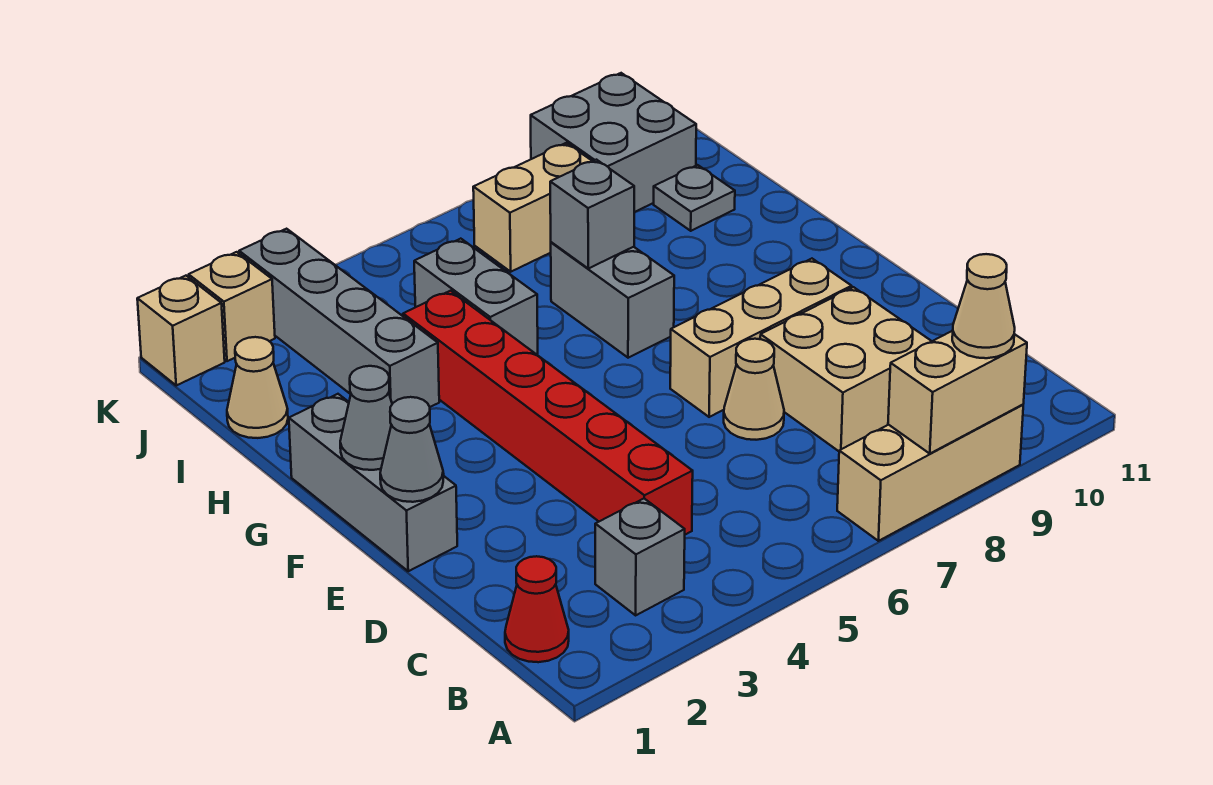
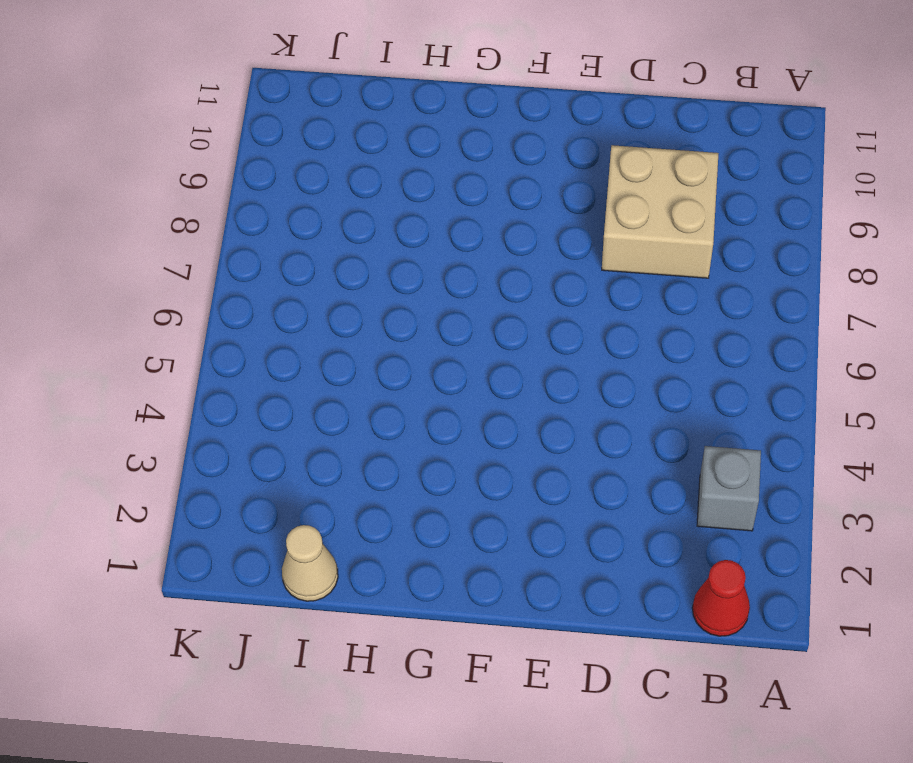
none -> tan brick A7:A9 level 1
none -> red brick C4:H4 level 1
none -> tan cone D7 level 1

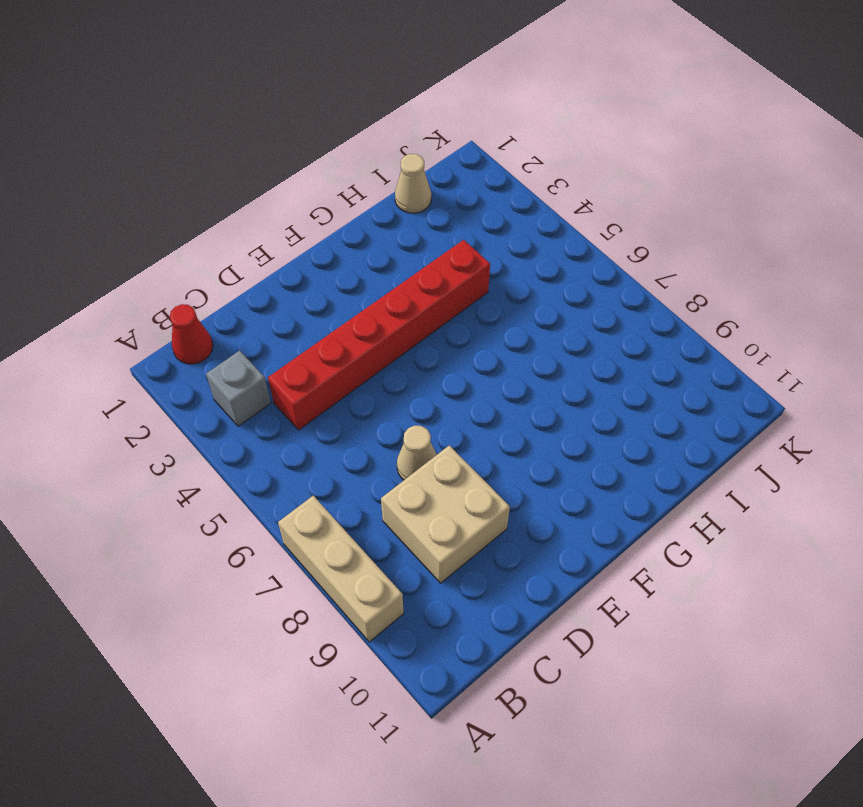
none -> grey brick E1:G1 level 1
none -> tan brick E7:E9 level 1
none -> grey brick G7:H7 level 1

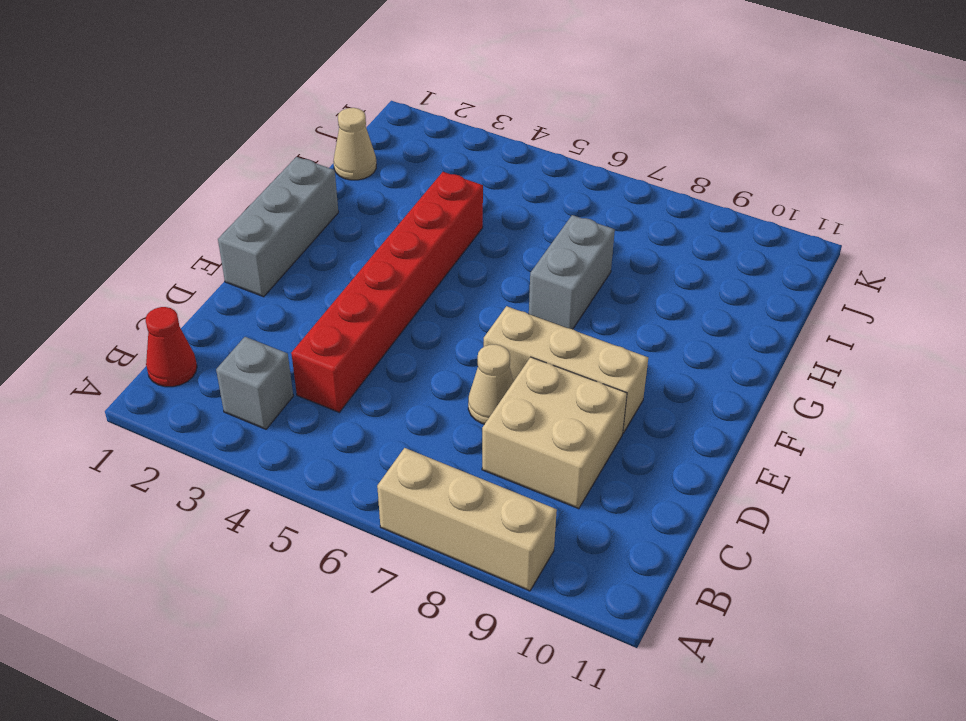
none -> grey brick H3:K3 level 1
none -> grey brick H5:I5 level 1
none -> grey plate I10 level 1

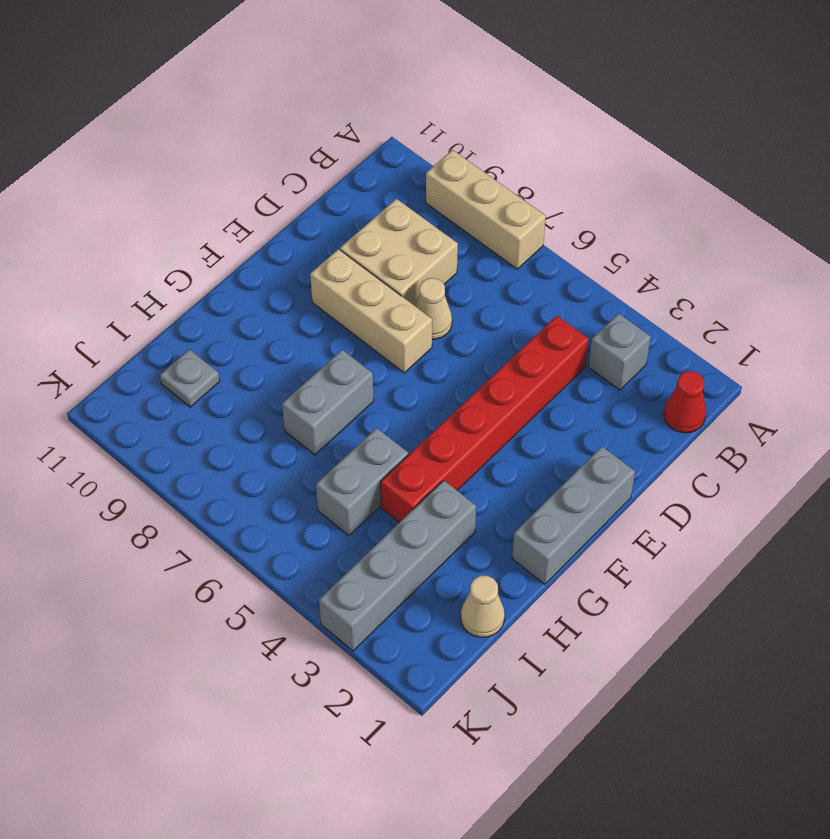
none -> tan brick J7:J8 level 1
none -> grey brick J9:K10 level 1
none -> tan brick K1 level 1

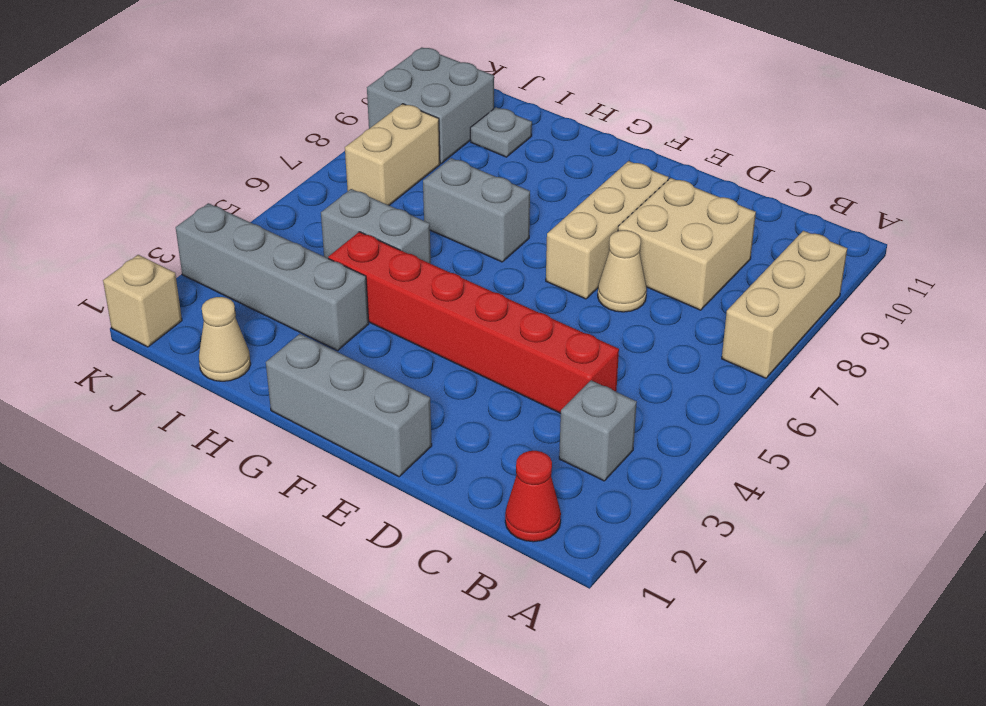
none -> tan brick K2 level 1
none -> tan brick A8:A9 level 2
none -> grey cone E1 level 2

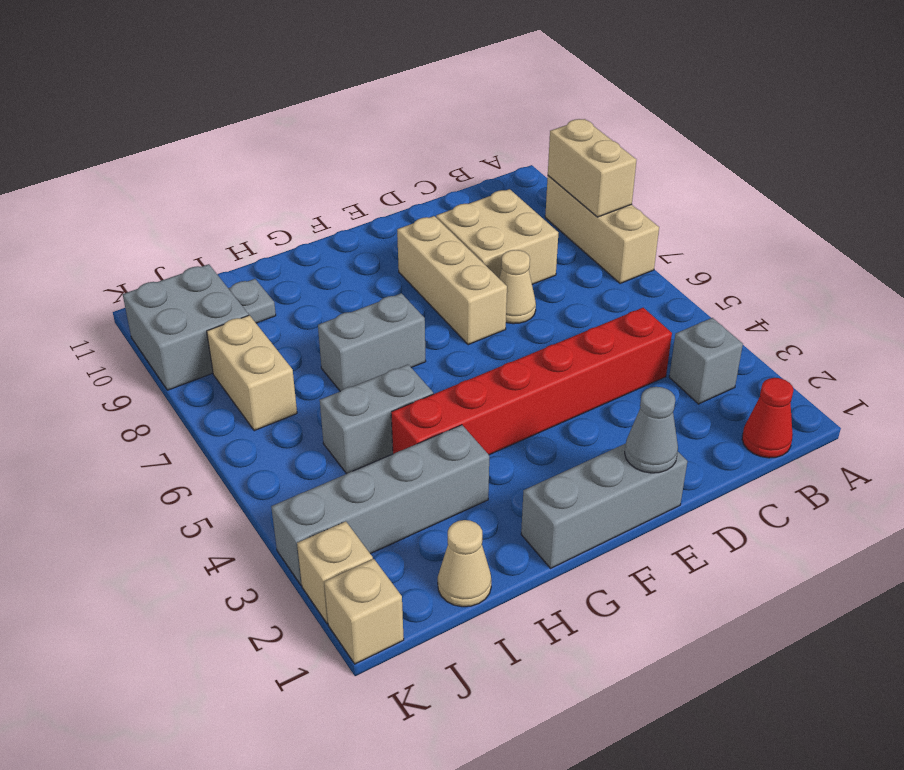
none -> grey cone F1 level 2
none -> grey brick H7 level 2
none -> tan cone A9 level 3

